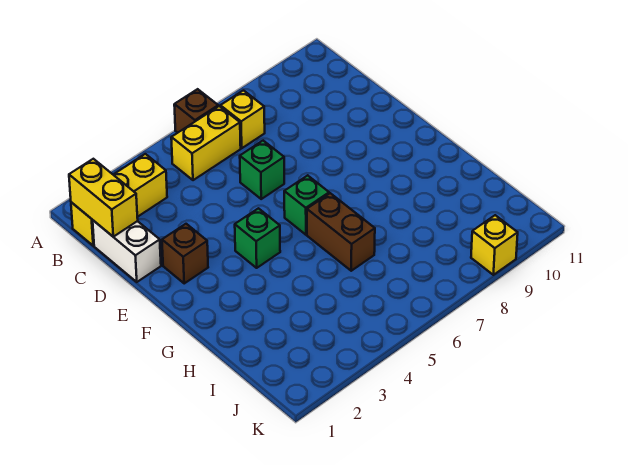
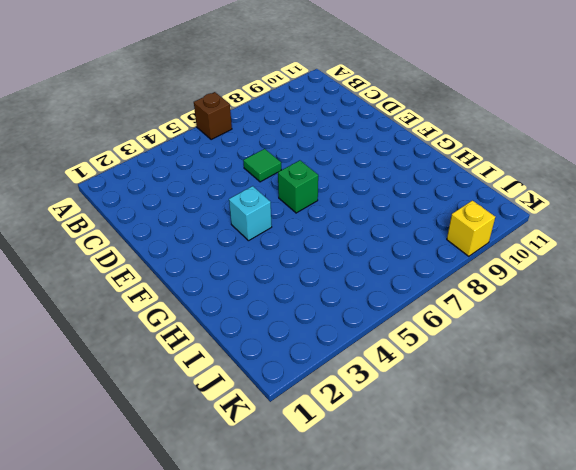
green tile D6 level 1 -> green brick D6 level 1
cyan brick F4 level 1 -> green brick F4 level 1
none -> yellow brick B1:B3 level 1
none -> yellow brick B5:B6 level 1
none -> yellow brick B7 level 1

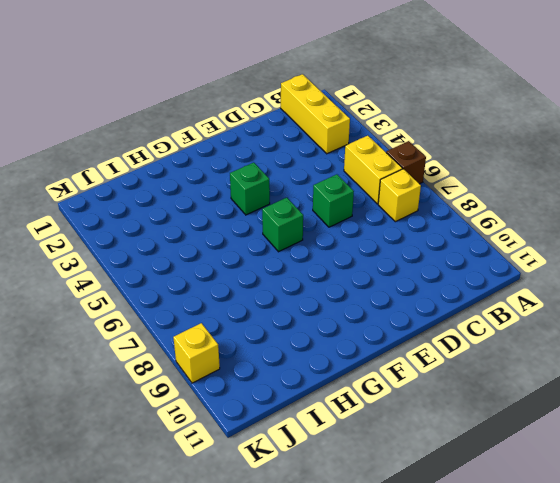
none -> white brick C1:D1 level 1
none -> brown brick E2 level 1
none -> brown brick G6:H6 level 1

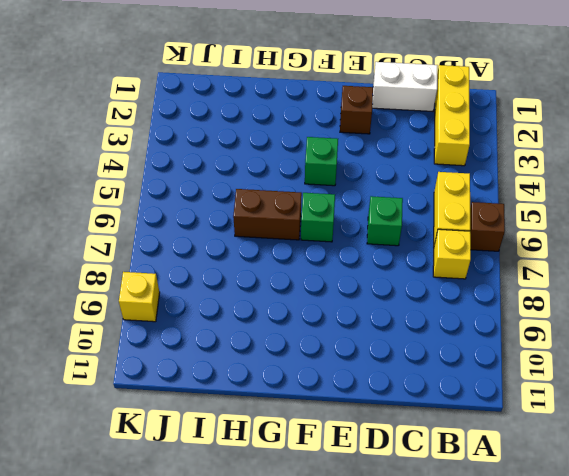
none -> yellow brick B1:C1 level 2

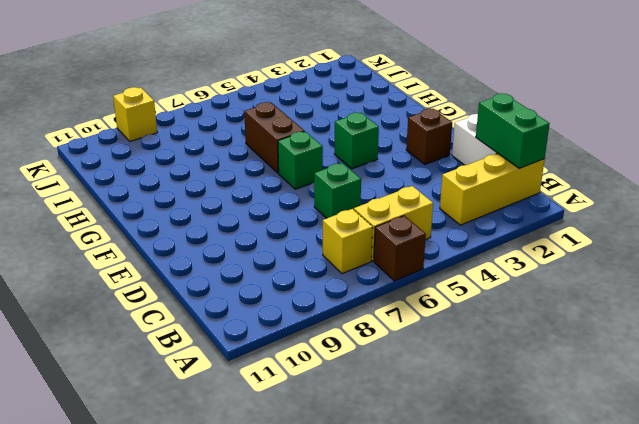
green brick B1:C1 level 2 -> yellow brick B1:C1 level 2

